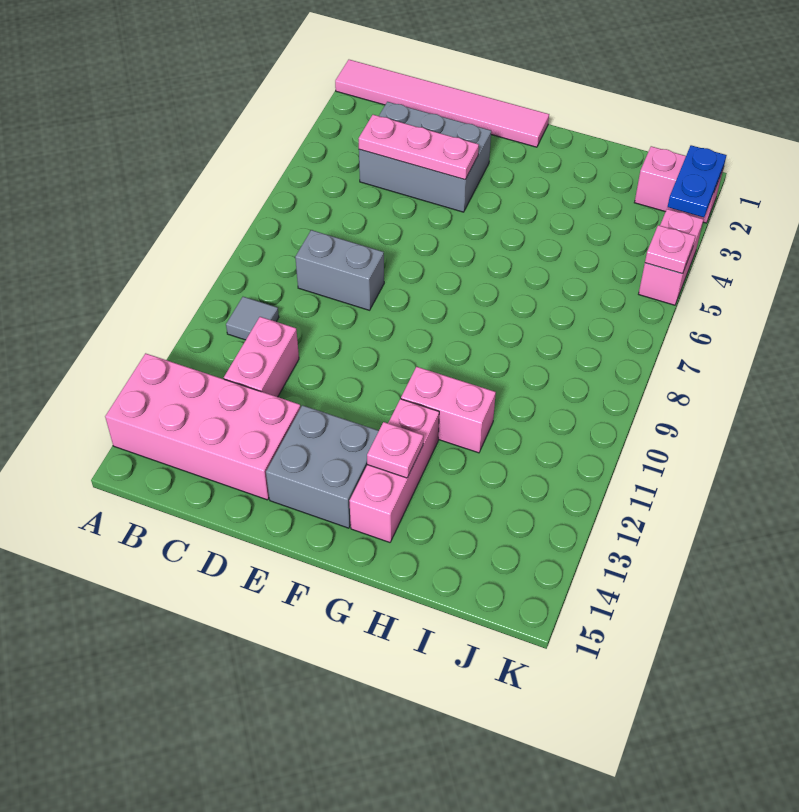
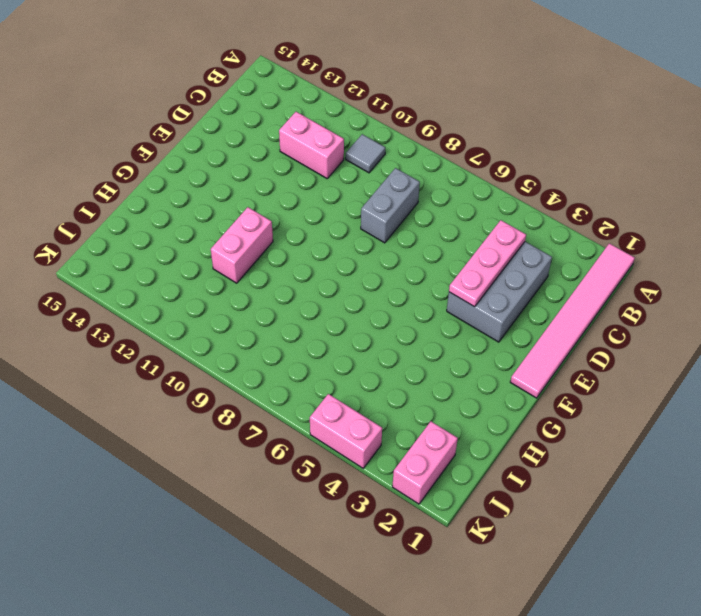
none -> pink brick A13:D14 level 1
none -> grey brick E13:F14 level 1
none -> pink brick G12:G14 level 1

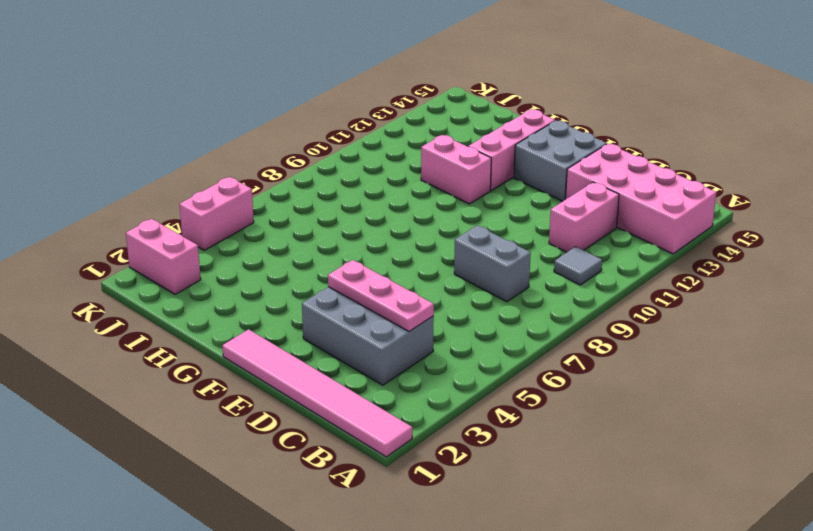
none -> pink plate G13 level 2
none -> blue plate K2:K3 level 2
none -> pink plate K5 level 2

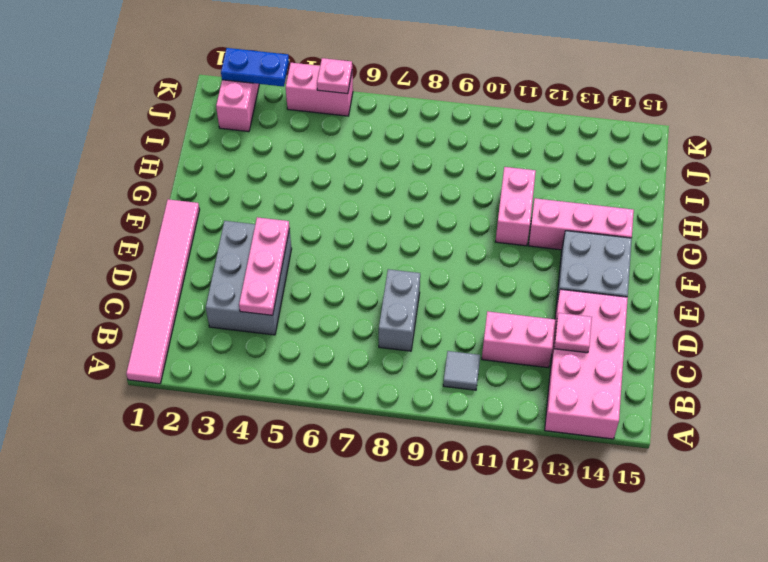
pink plate C13 level 2 -> pink plate G13 level 2

